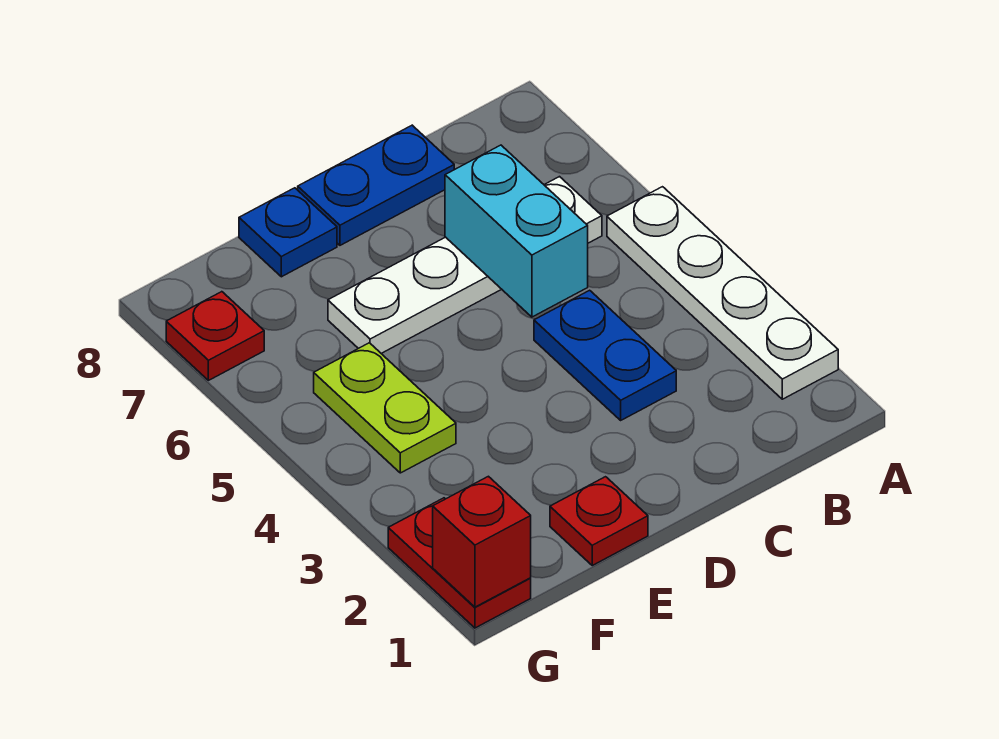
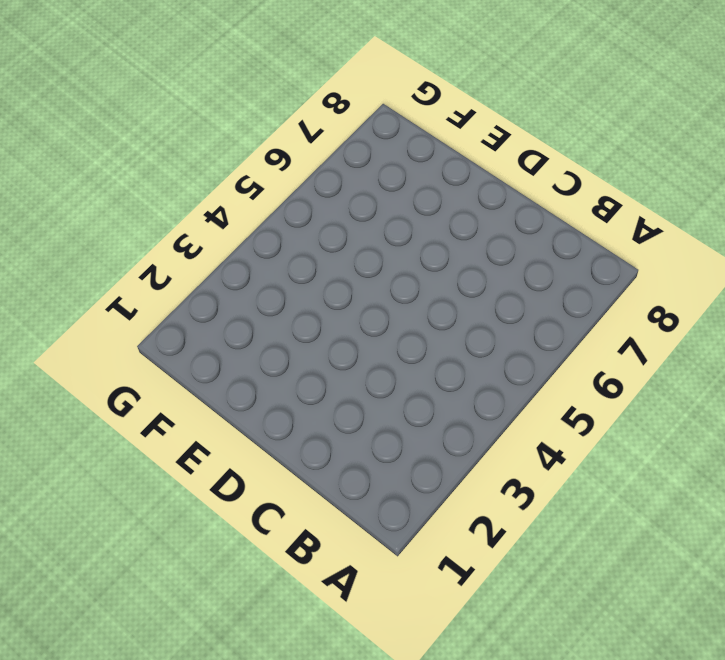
none -> white plate A2:A5 level 1
none -> white plate B6:E6 level 1

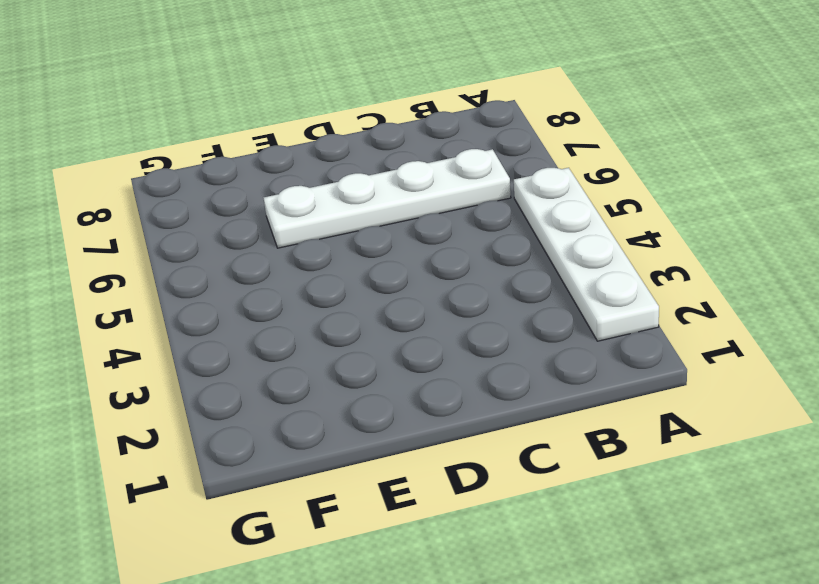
none -> blue plate C3:C4 level 1
none -> blue plate C8:D8 level 1

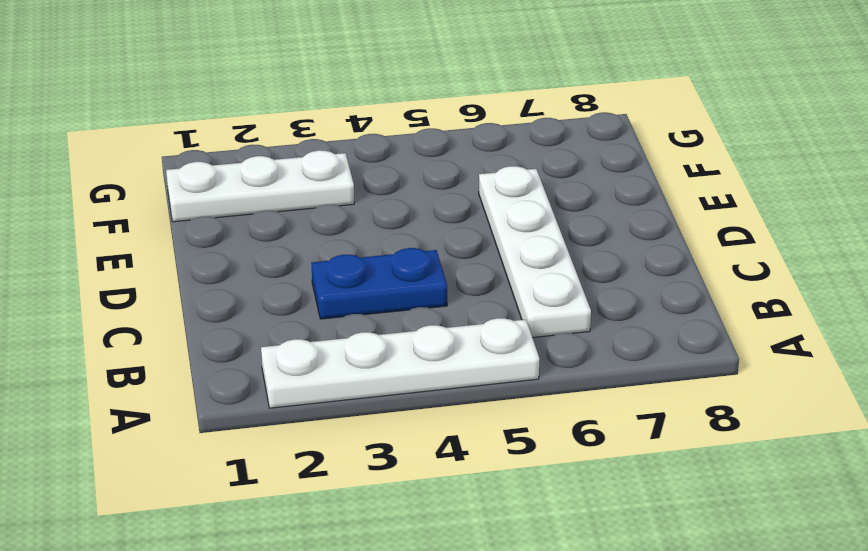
white plate F1:F3 level 1 -> none
none -> blue plate C8:D8 level 1
none -> red plate E1 level 1

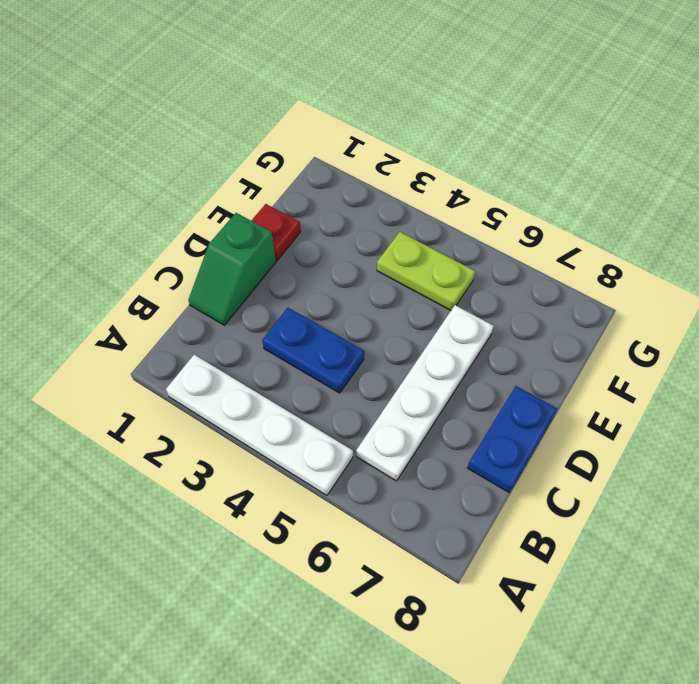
green slope C1:D1 level 1 top D -> none
none -> blue plate E8 level 1
none -> red plate G1:G2 level 1

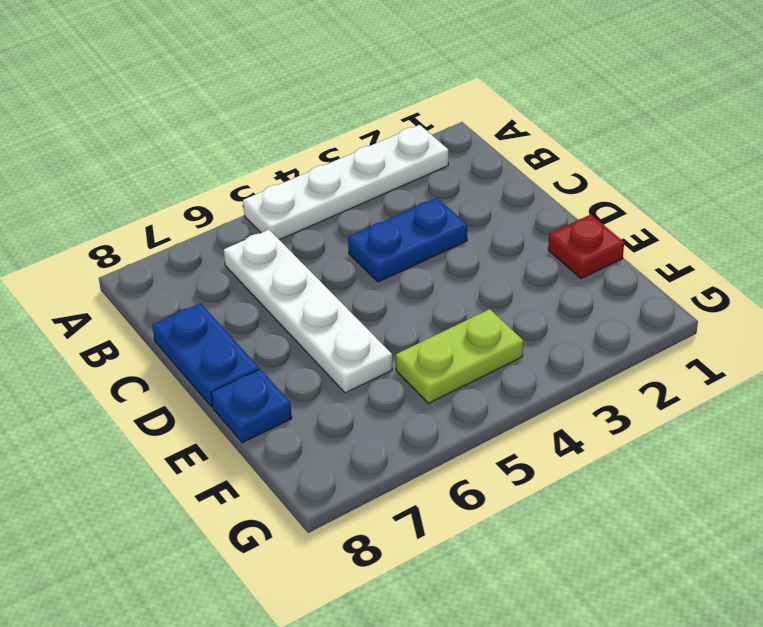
none -> red plate G1:G2 level 1
none -> red plate G7 level 1

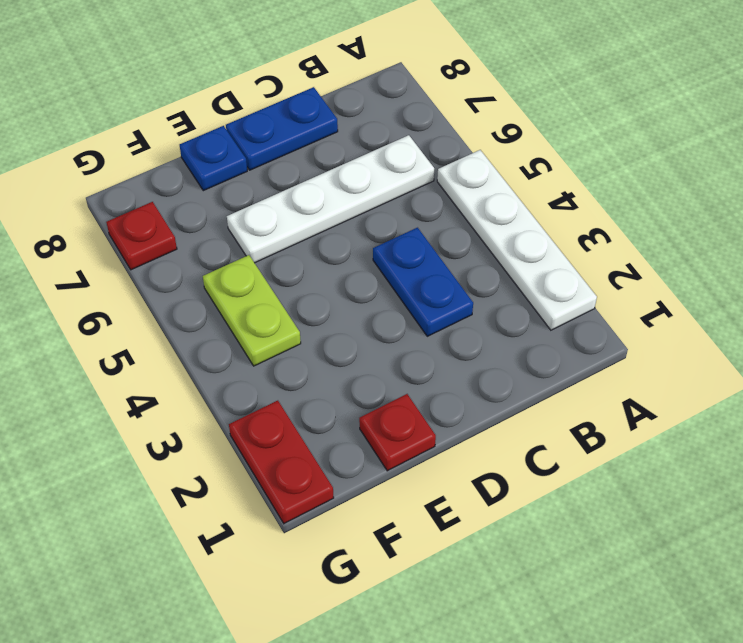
none -> cyan brick C5:C6 level 2
none -> red brick G1 level 2

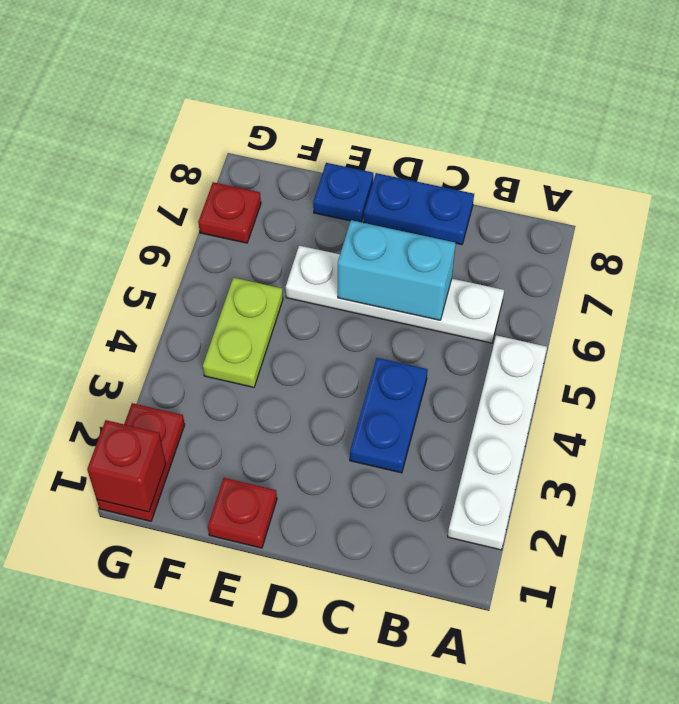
cyan brick C6:D6 level 2 -> cyan brick C5:C6 level 2

